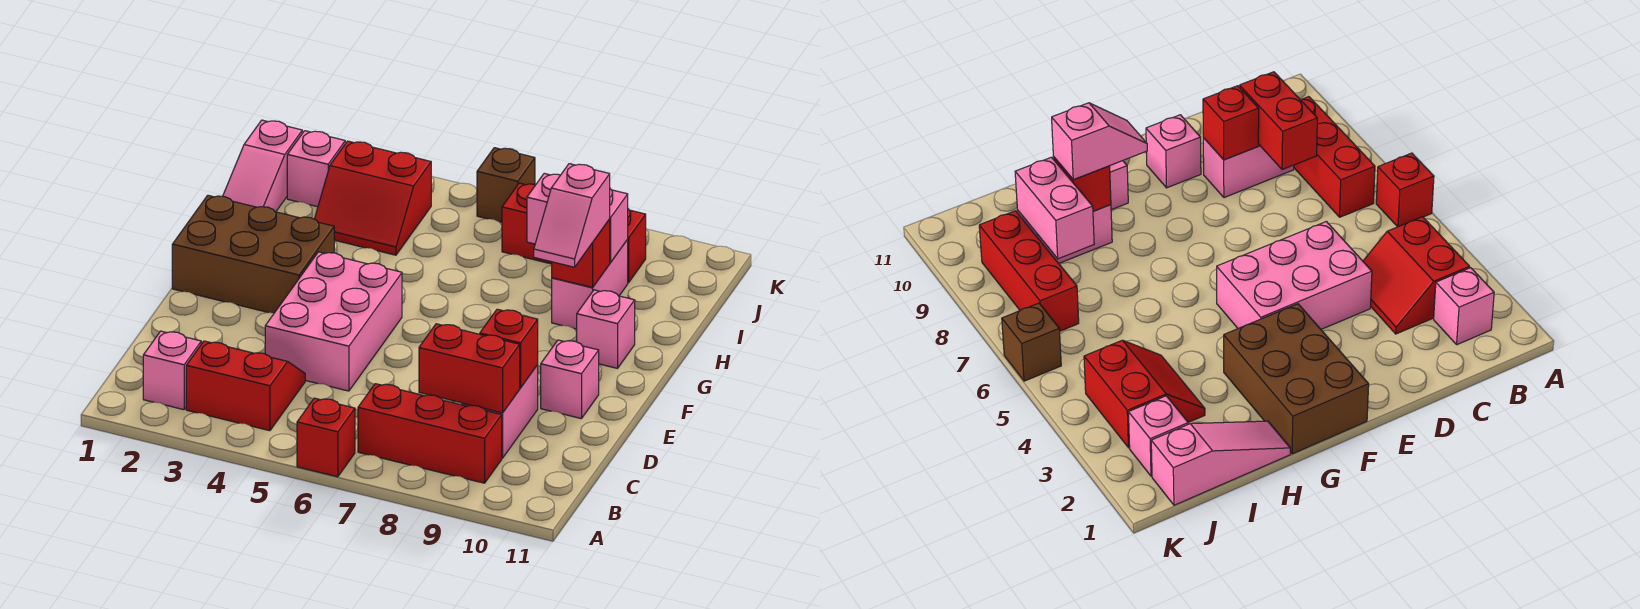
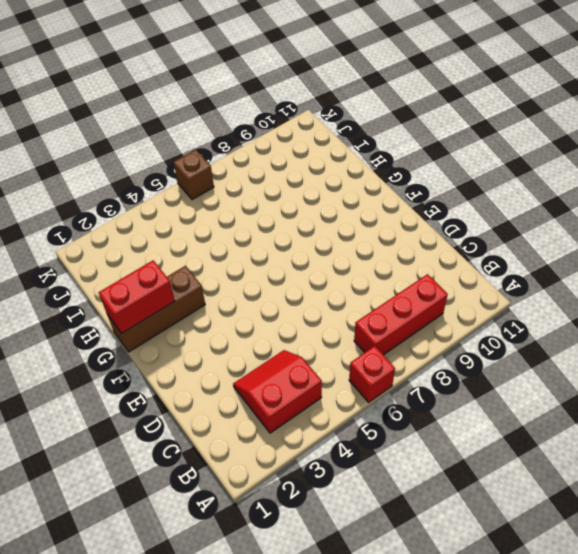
brown brick G1:G3 level 1 -> brown brick F1:G3 level 1
red brick G1:G2 level 2 -> red brick C8:C9 level 2
none -> pink brick B2 level 1
none -> pink brick C9:D9 level 1
none -> pink brick D4:F5 level 1

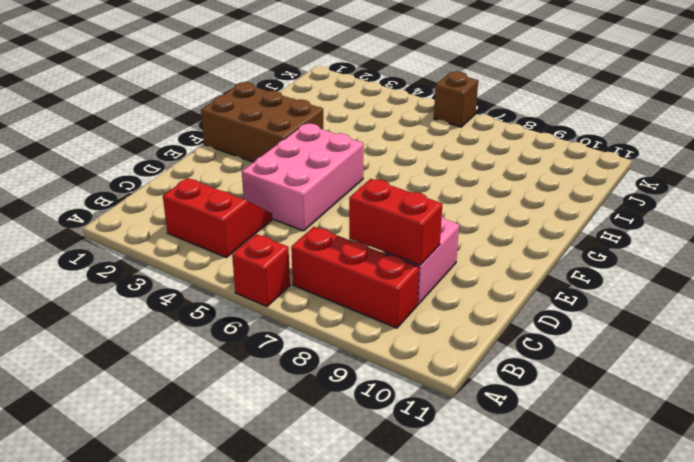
none -> pink brick B2 level 1
none -> pink brick E10 level 1
none -> pink brick G10 level 1

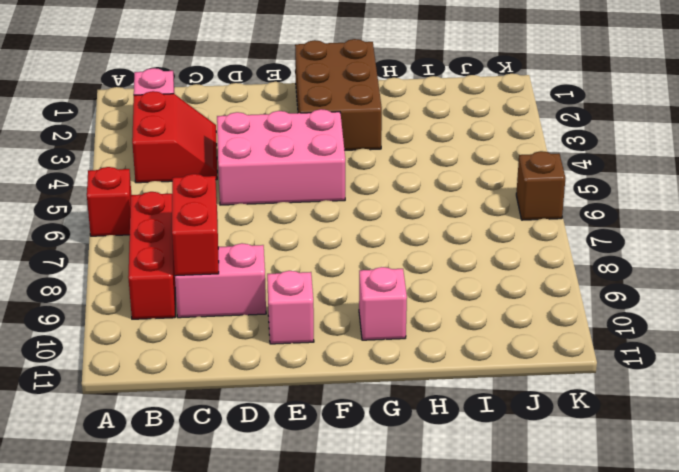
none -> pink slope H1:J1 level 1 top J
none -> pink brick H9:I9 level 1
none -> red slope I3:J4 level 1 top J

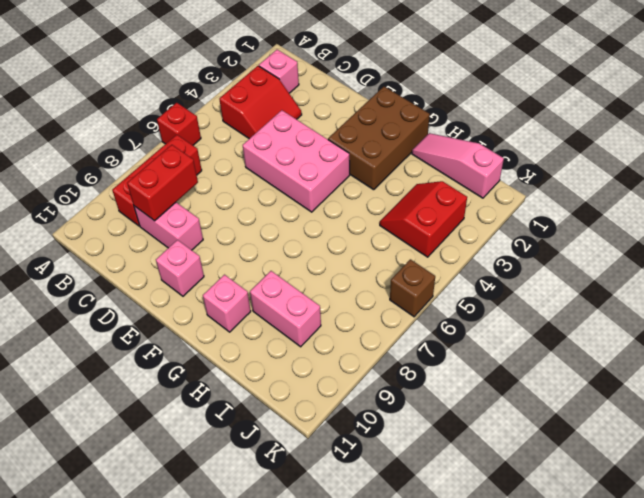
none -> pink brick J2 level 1
none -> red brick J7:J9 level 1
none -> red brick D9 level 2

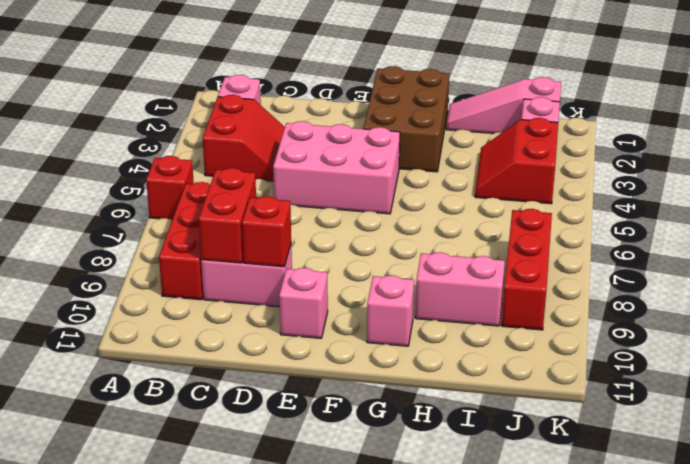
none -> brown brick K6 level 1
none -> red brick H9 level 2
none -> pink brick I8:I9 level 2

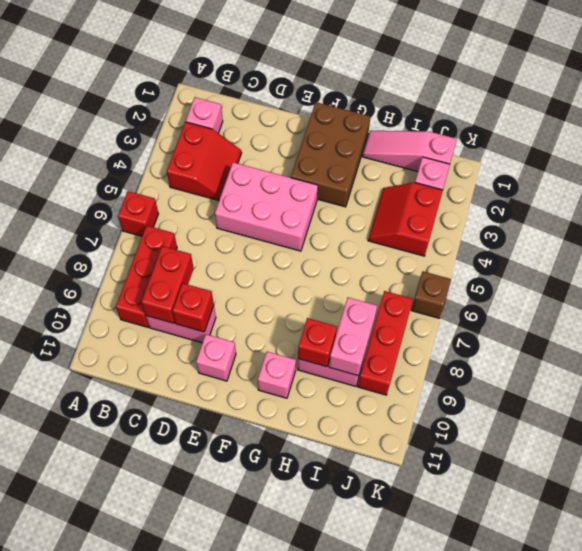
none -> pink slope G9:H9 level 3 top H

